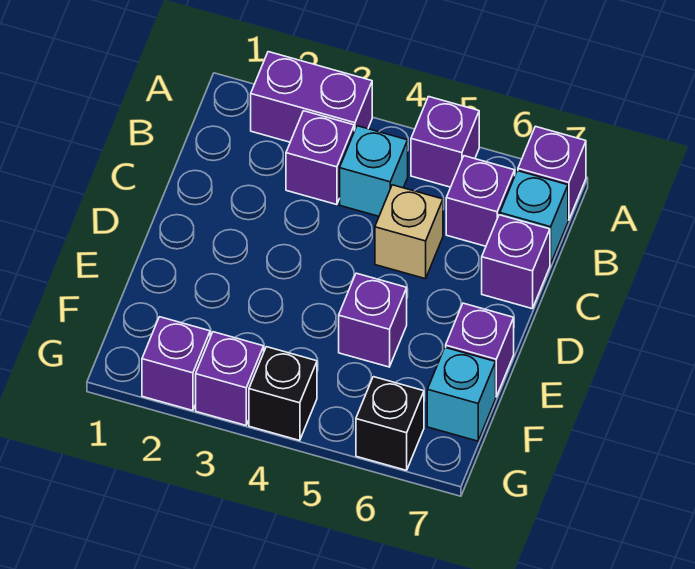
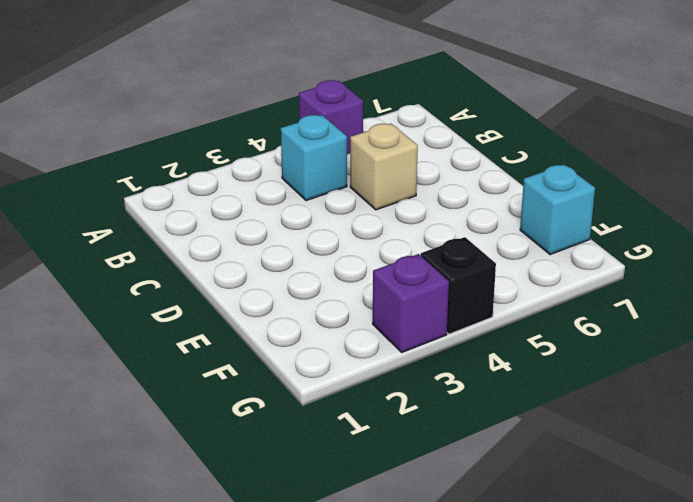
none -> purple brick A2:A3 level 1
none -> purple brick A7 level 1
none -> purple brick B3 level 1

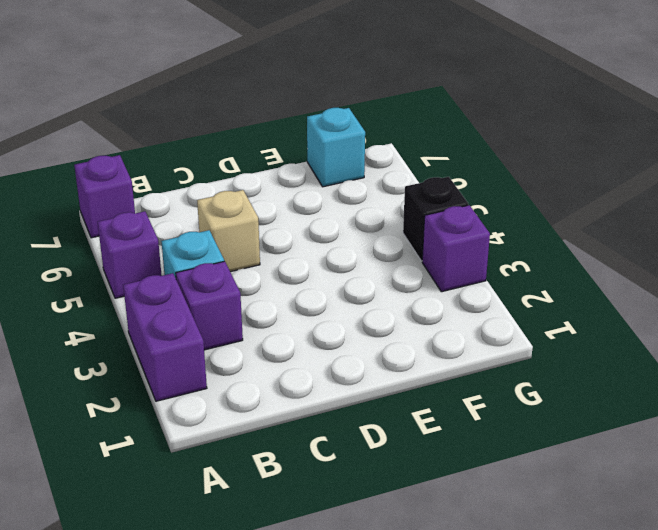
none -> purple brick B6 level 1
none -> cyan brick B7 level 1
none -> purple brick C7 level 1

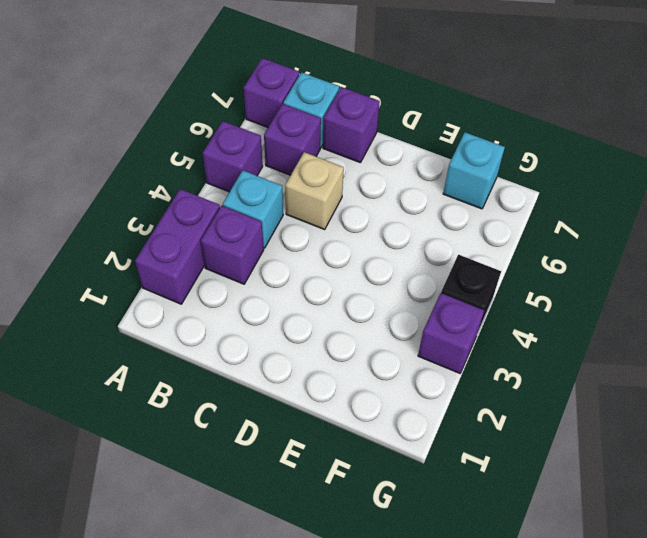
none -> purple brick E5 level 1
none -> purple brick E7 level 1
none -> purple brick G2 level 1

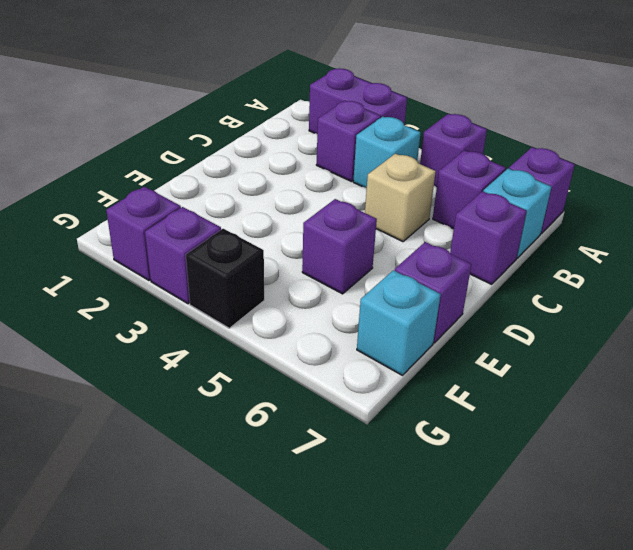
none -> black brick G6 level 1

